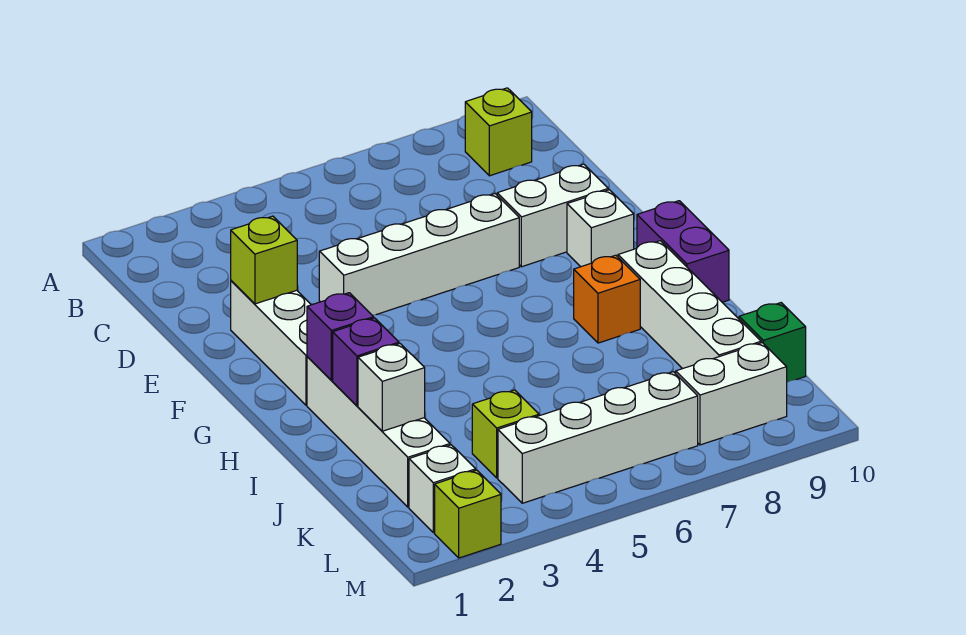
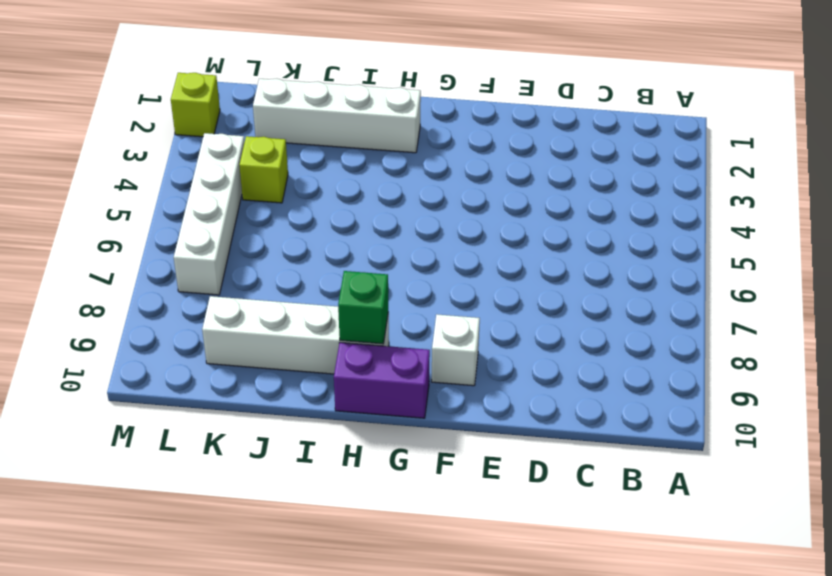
green brick H9 level 2 -> green brick K10 level 1
none -> lime brick B9 level 1
none -> white brick E2:G2 level 1
none -> white brick E4:E7 level 1

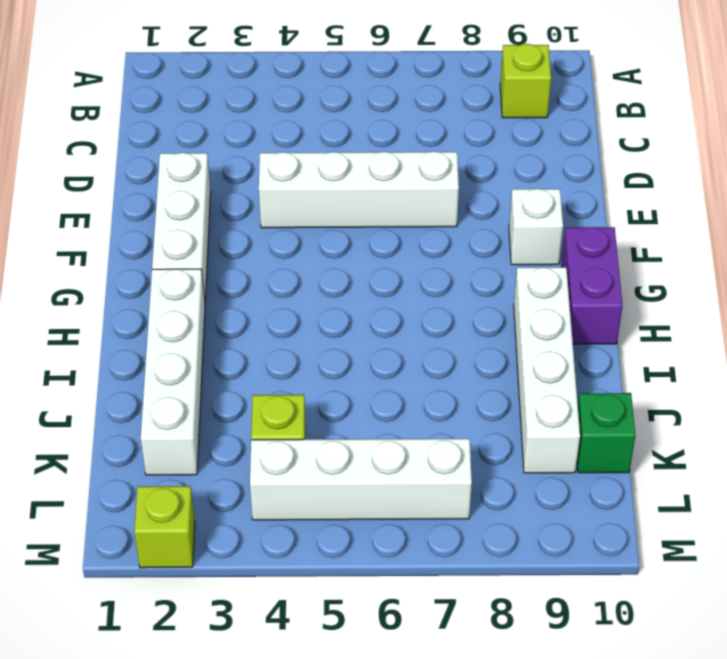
none -> white brick E8:E9 level 1
none -> orange brick H8 level 1
none -> white brick L2 level 1

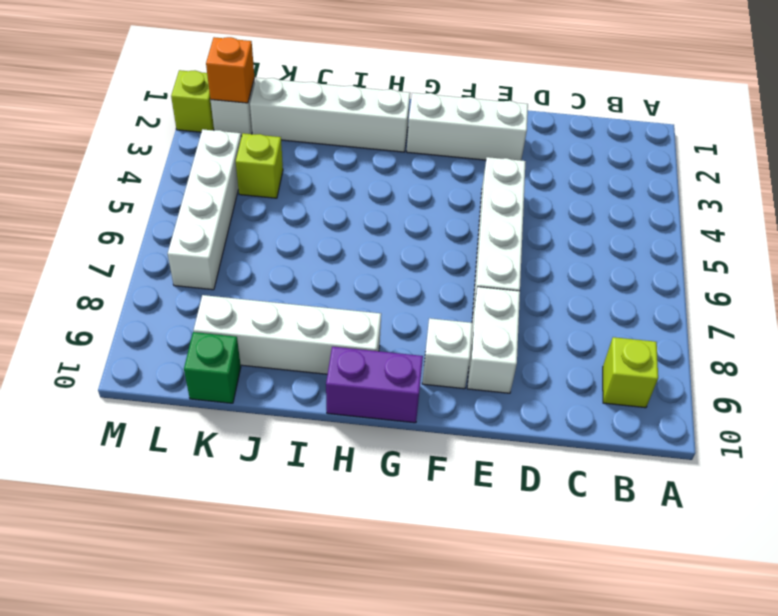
orange brick L2 level 2 -> orange brick H8 level 1
none -> white brick L8:L9 level 1
none -> lime brick E2 level 2
none -> purple brick H2 level 2

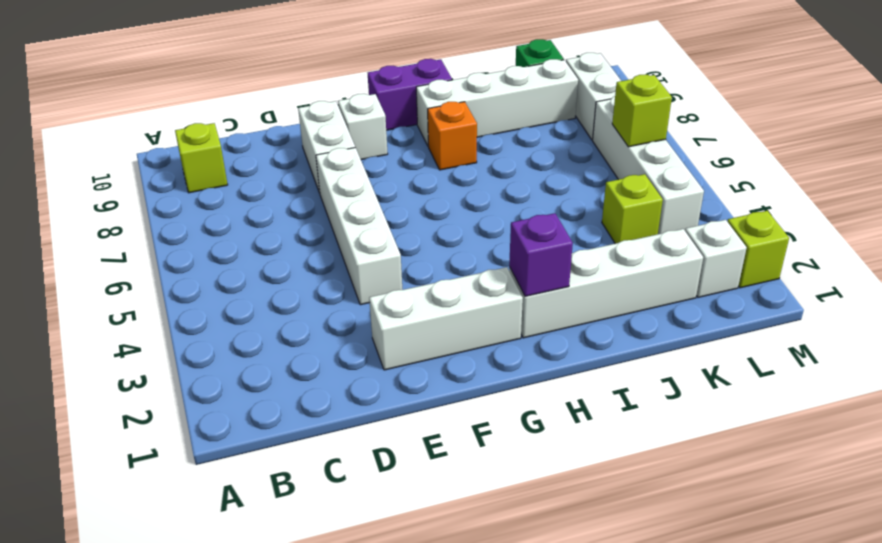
lime brick L6 level 2 -> lime brick E2 level 2
none -> purple brick I2 level 2
none -> white brick J2 level 2

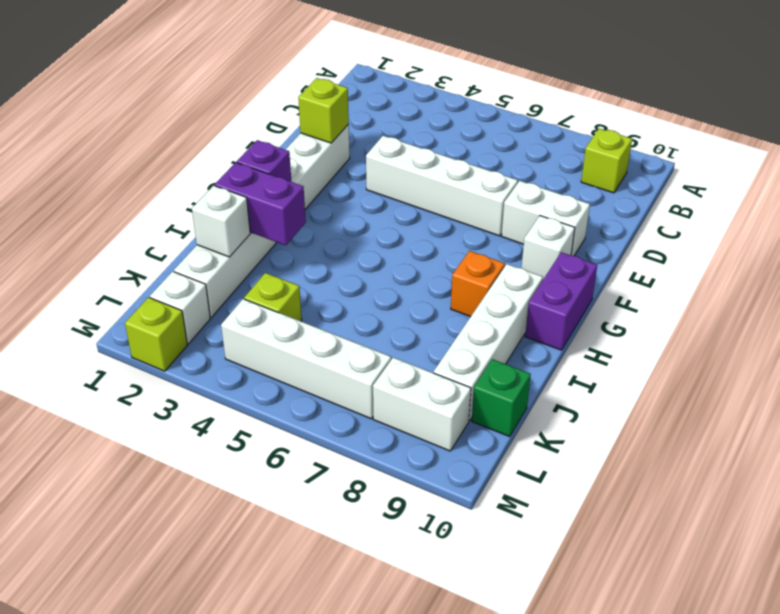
purple brick I2:I3 level 2 -> purple brick I2 level 2

